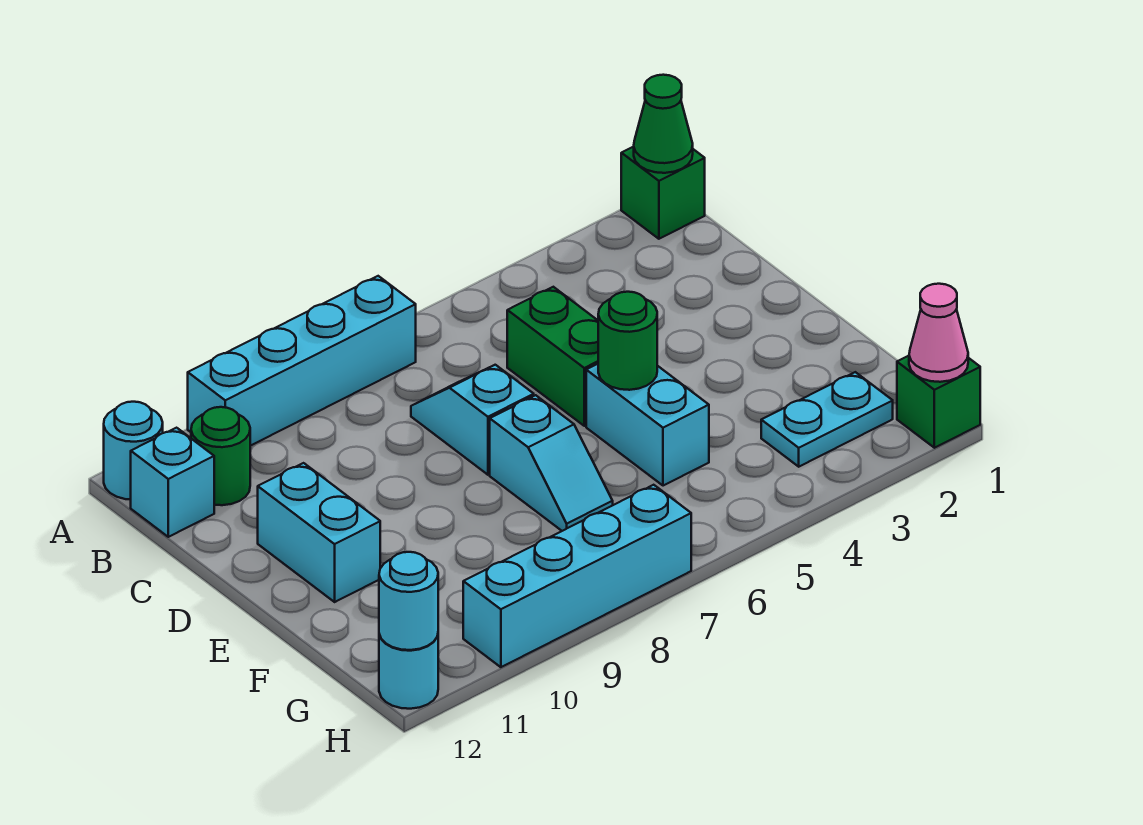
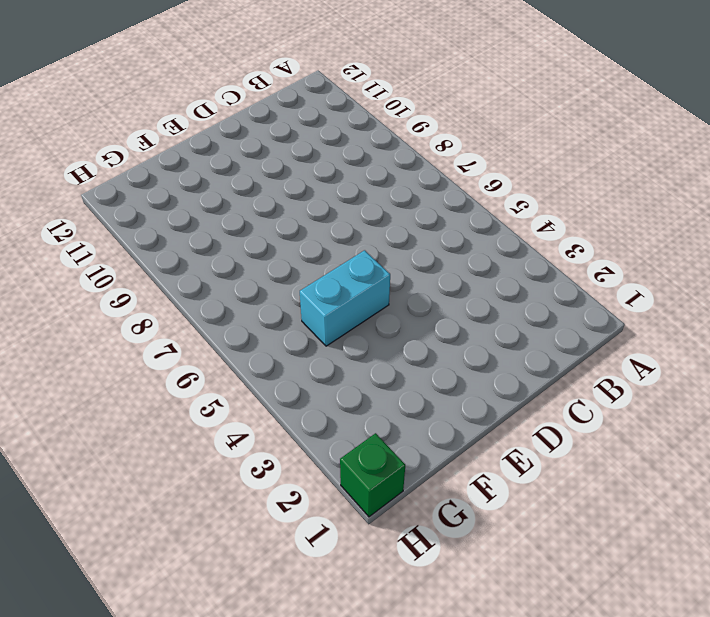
none -> green brick A1 level 1
none -> cyan brick A7:A10 level 1
none -> cyan round brick A12 level 1

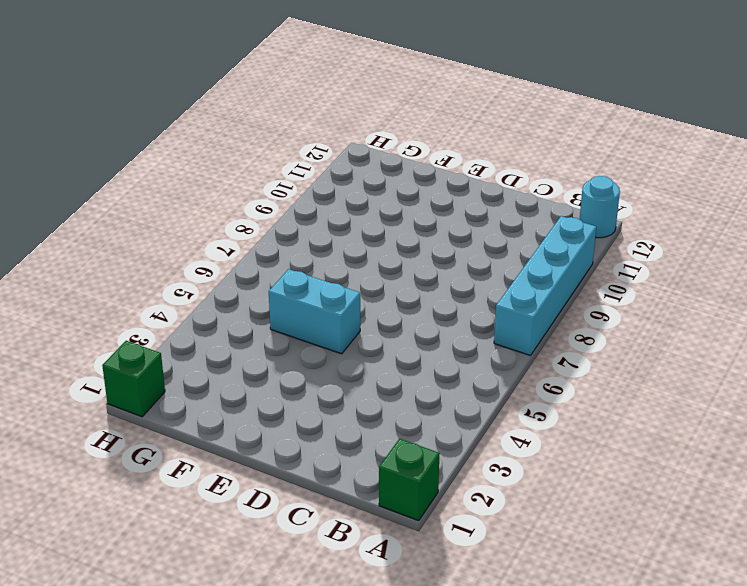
none -> green round brick B11 level 1
none -> cyan brick B12 level 1
none -> green brick C5:D5 level 1

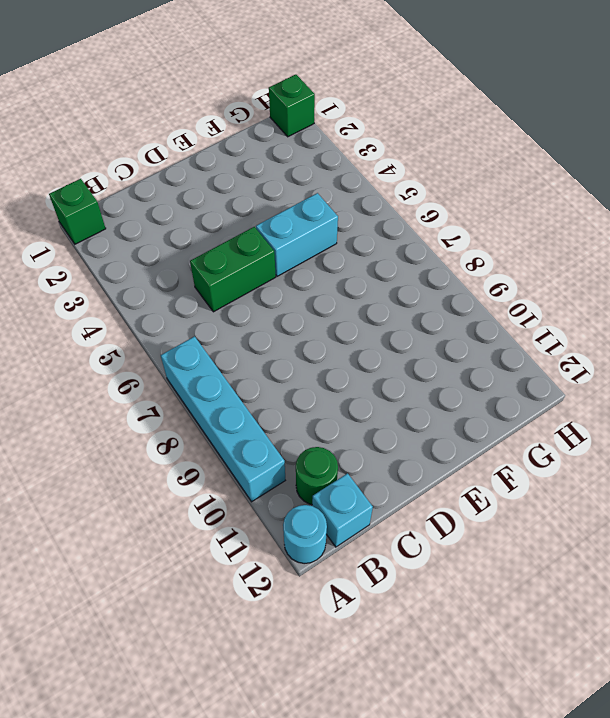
none -> cyan slope C7:D7 level 1 top D
none -> cyan brick D11:E11 level 1
none -> cyan slope E7:F7 level 1 top E

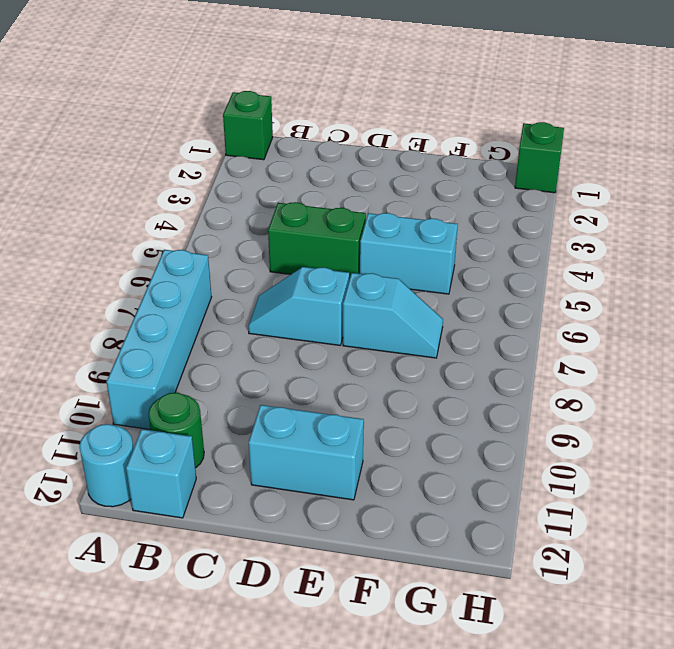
none -> cyan plate G2:G3 level 1
none -> cyan brick H7:H10 level 1
none -> cyan round brick H12 level 1

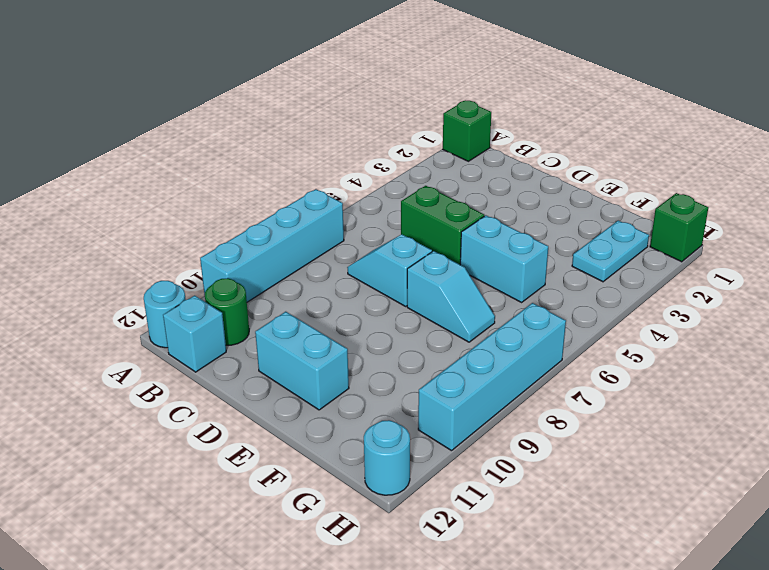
none -> green cone A1 level 2
none -> green round brick E5 level 2
none -> pink cone H1 level 2

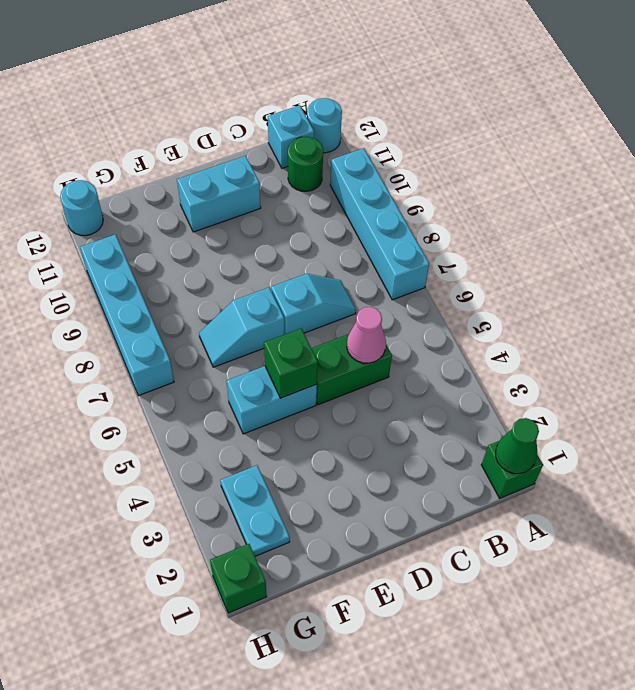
pink cone C5 level 2 -> pink cone H1 level 2
green brick E5 level 2 -> green round brick E5 level 2
none -> cyan round brick H12 level 2

